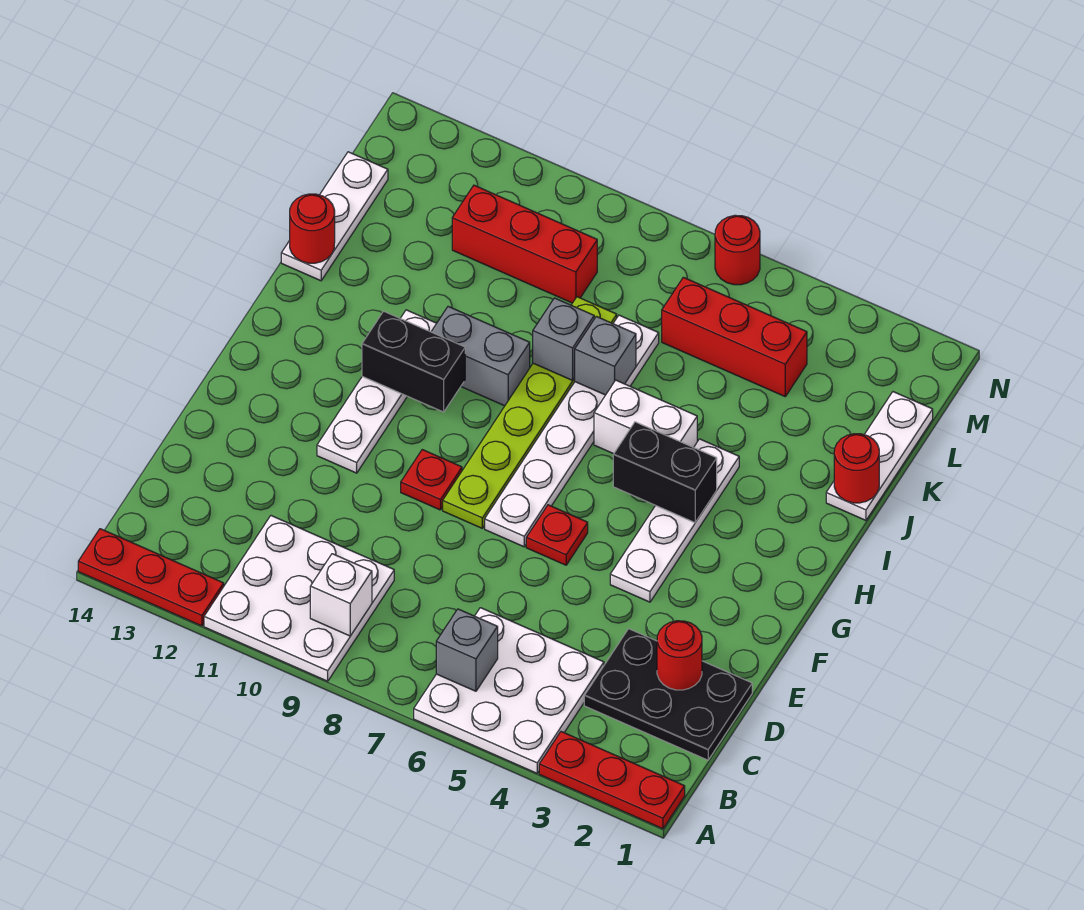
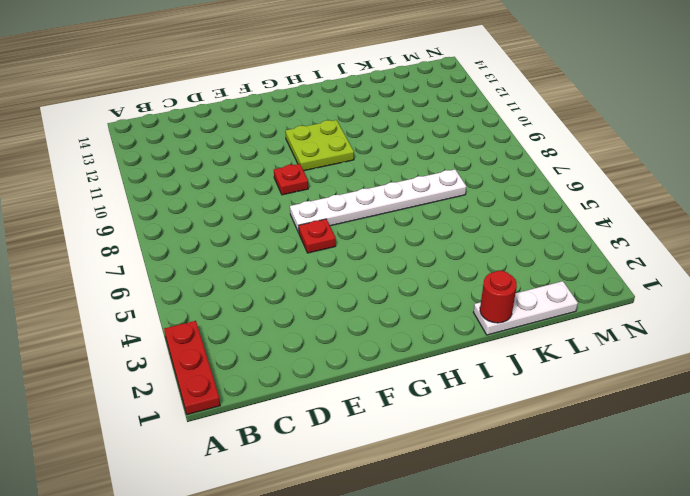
lime plate G10:H11 level 1 -> white plate F11:I11 level 1
none -> white plate A4:C6 level 1
none -> white plate A9:C11 level 1
none -> red plate A12:A14 level 1

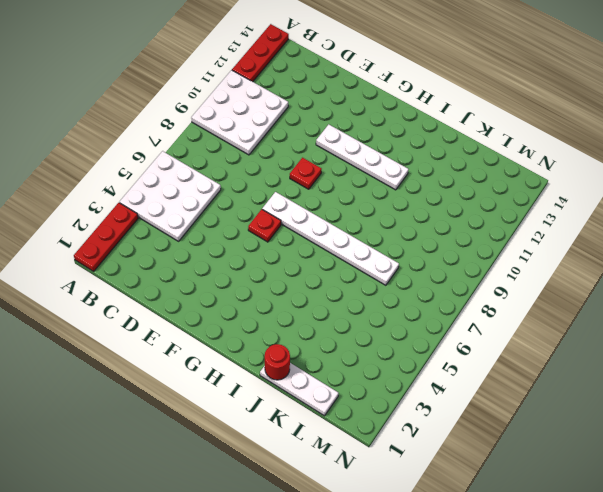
none -> black plate C1:D3 level 1
none -> white plate F4:I4 level 1
none -> lime plate F8:K8 level 1

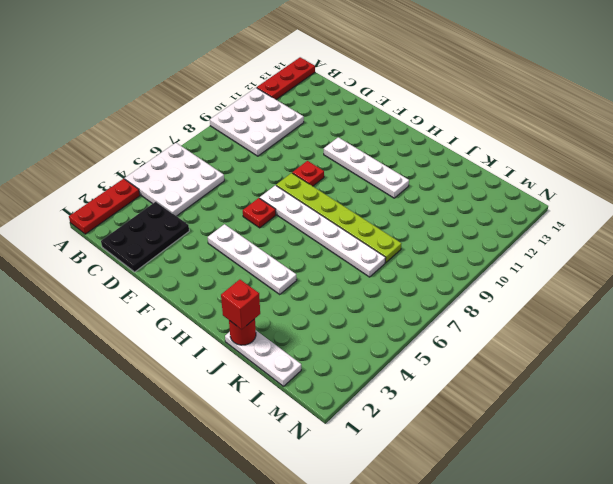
red brick J1 level 3 -> none
none -> white brick I5:I6 level 1
none -> grey brick I9:I10 level 1
none -> white plate J14:L14 level 1

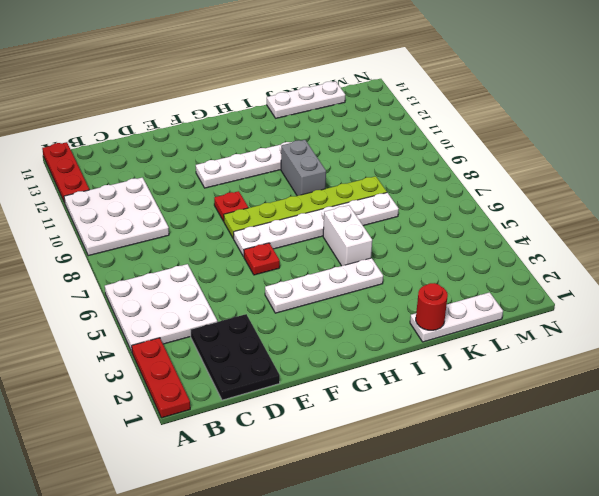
none -> red brick L4:L6 level 1
none -> red brick L9:L11 level 1
none -> red round brick N6 level 1

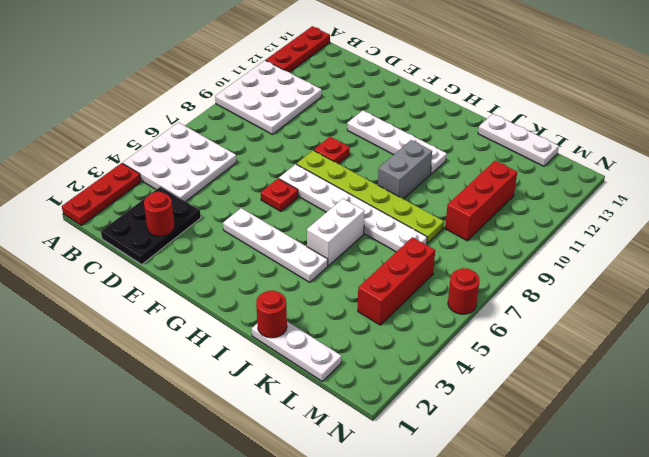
none -> grey brick B6 level 2
none -> white brick B9 level 2
none -> black brick H4:H5 level 2

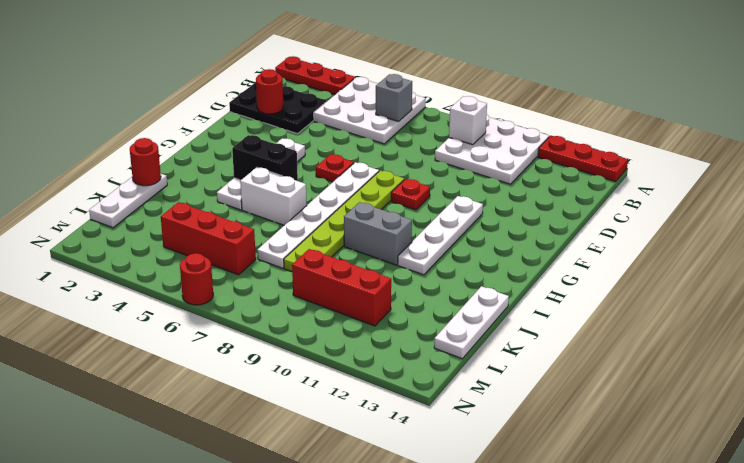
none -> black brick H10:H11 level 2
none -> grey brick J7 level 2
none -> grey brick J8 level 2

